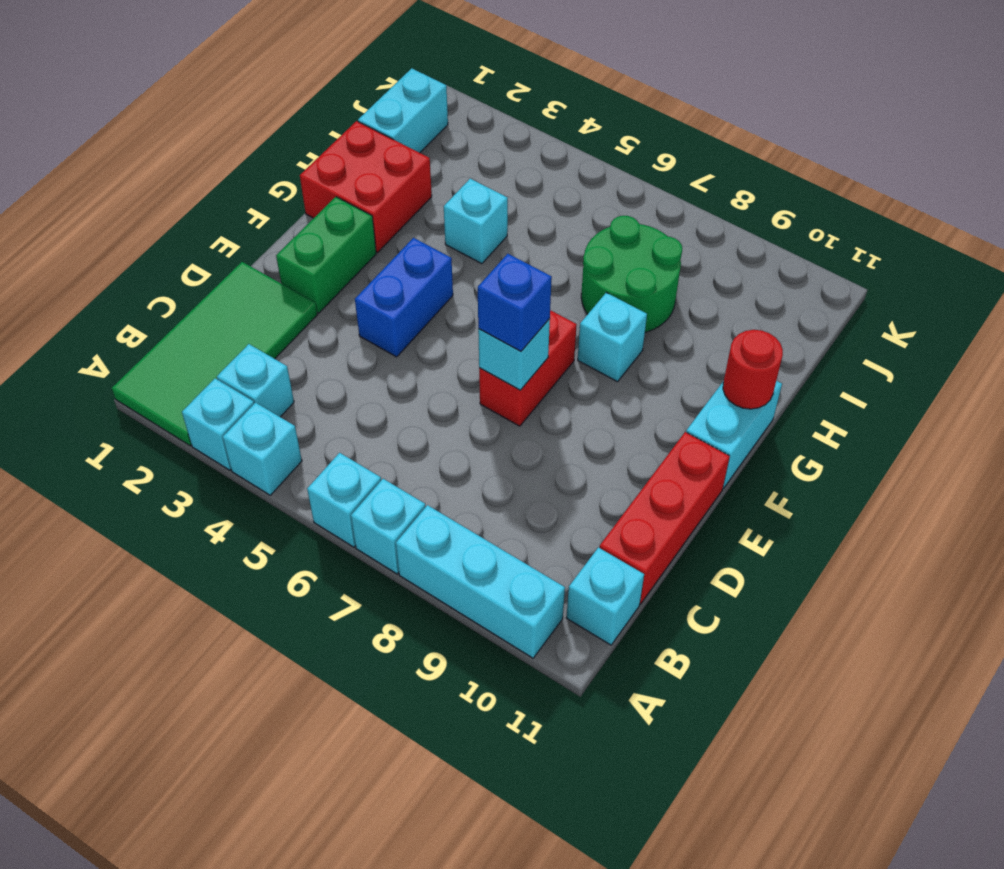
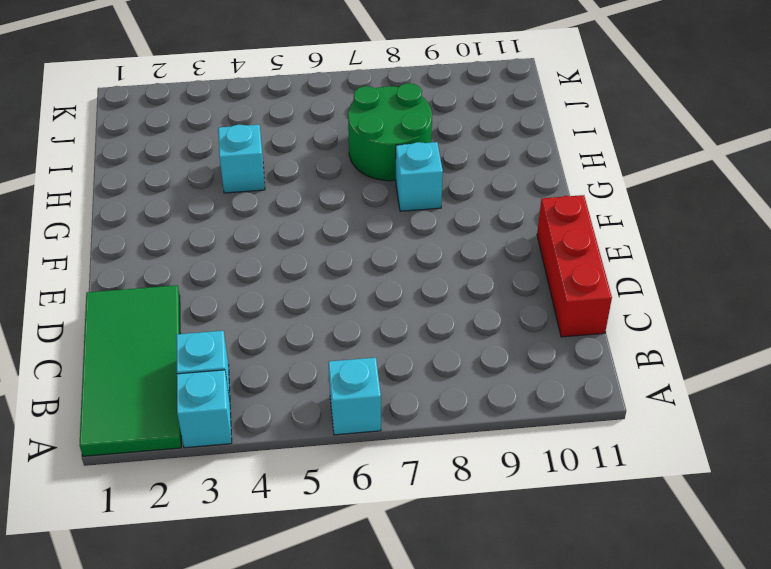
none -> cyan brick A4 level 1
none -> cyan brick A7 level 1
none -> cyan brick A8:A10 level 1

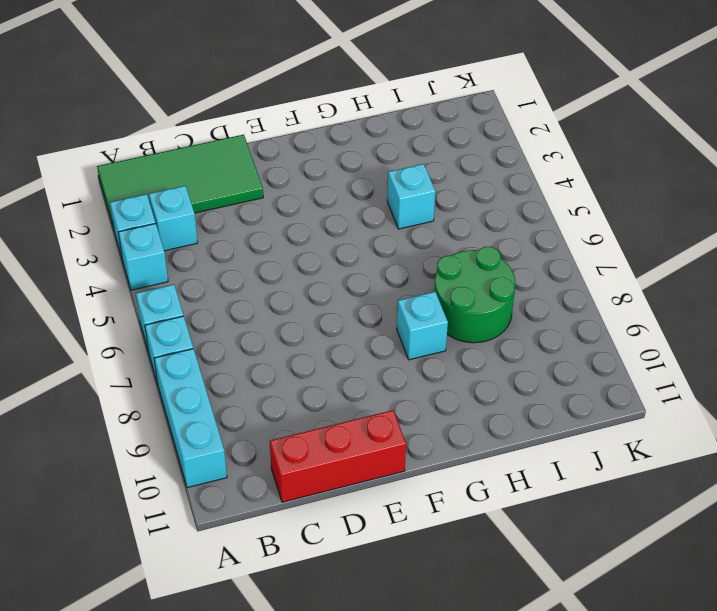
none -> cyan brick B11 level 1
none -> green brick E2:F2 level 1
none -> blue brick E4:F4 level 1

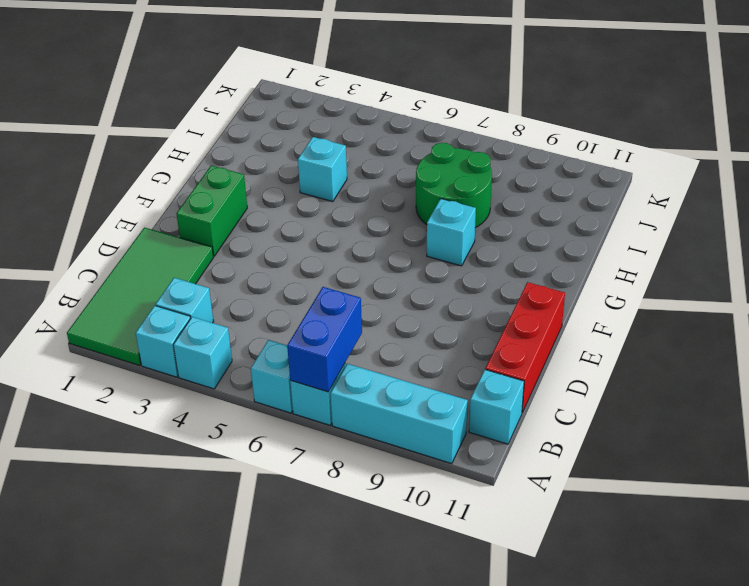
blue brick A7:B7 level 2 -> blue brick E4:F4 level 1
none -> red brick E7:F7 level 1
none -> cyan brick F11:G11 level 1
none -> red brick G1:H2 level 1

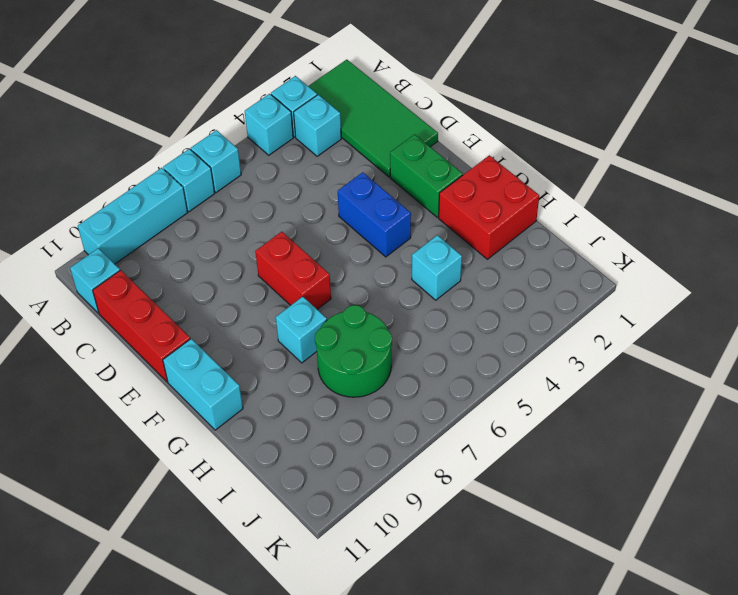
none -> cyan brick I1:J1 level 1
none -> cyan brick E7 level 2
none -> red round brick G11 level 2

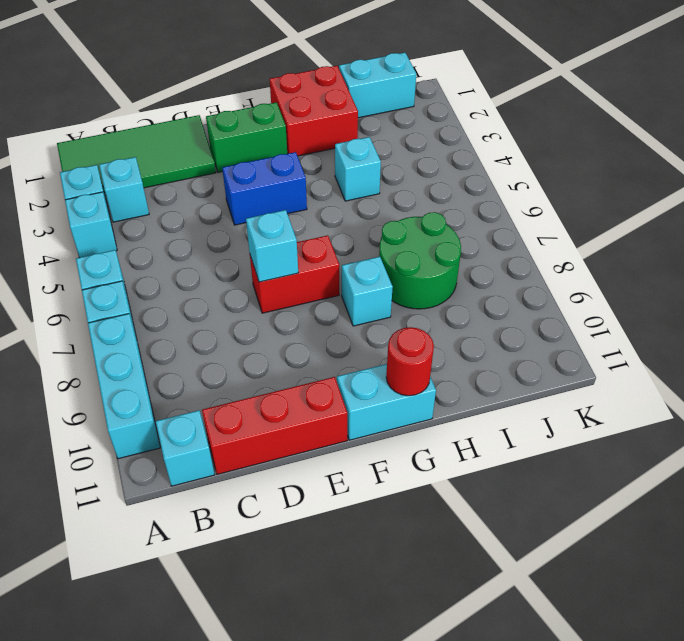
none -> blue brick E7 level 3

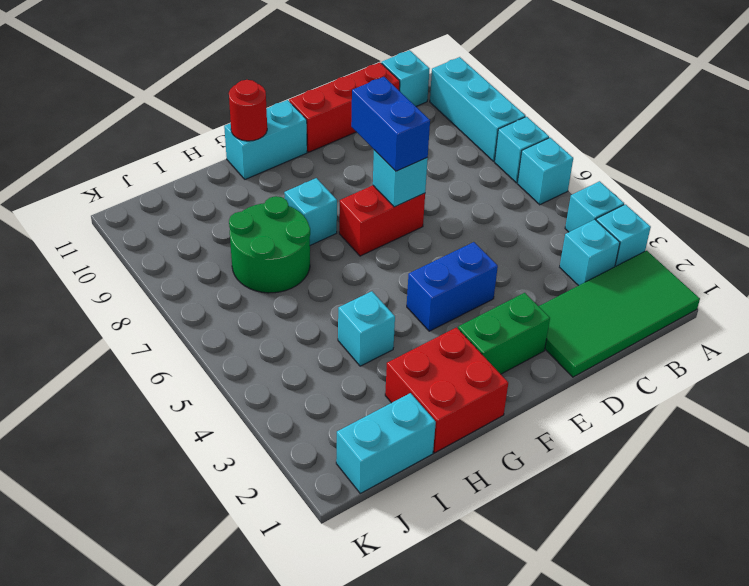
blue brick E7:E8 level 3 -> blue brick E7 level 3

